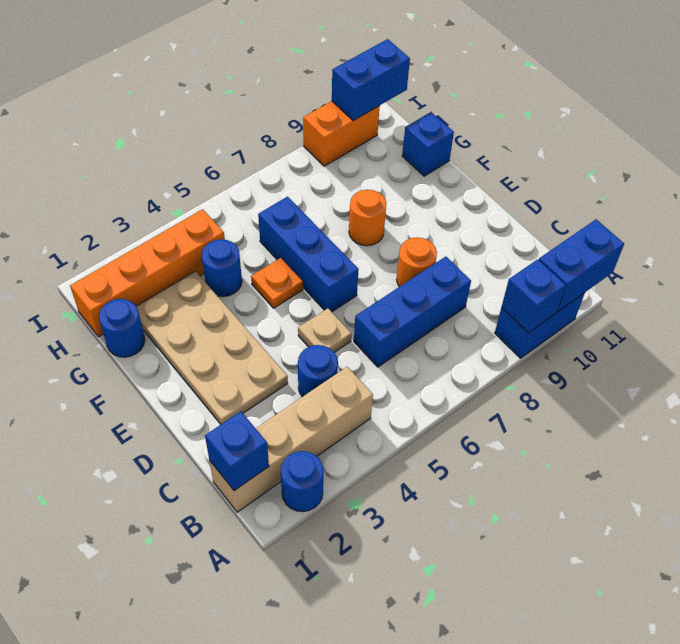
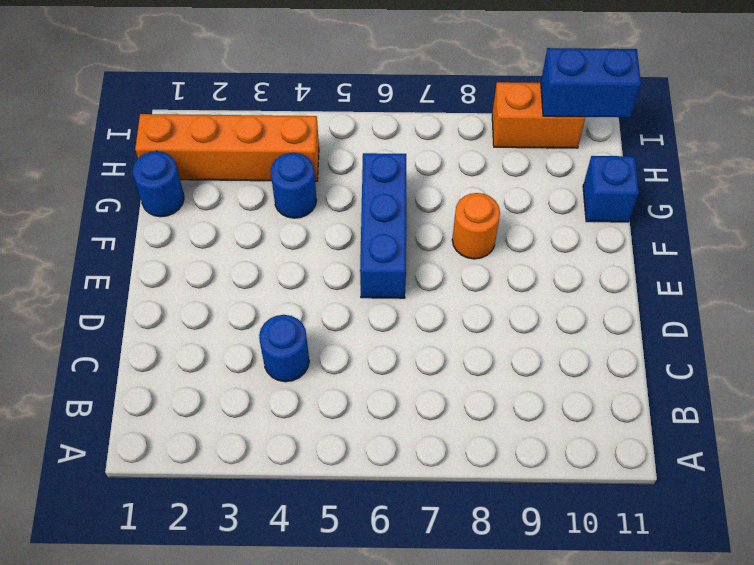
none -> blue round brick A2 level 1
none -> blue brick A9:A10 level 1
none -> tan brick B1:B4 level 1

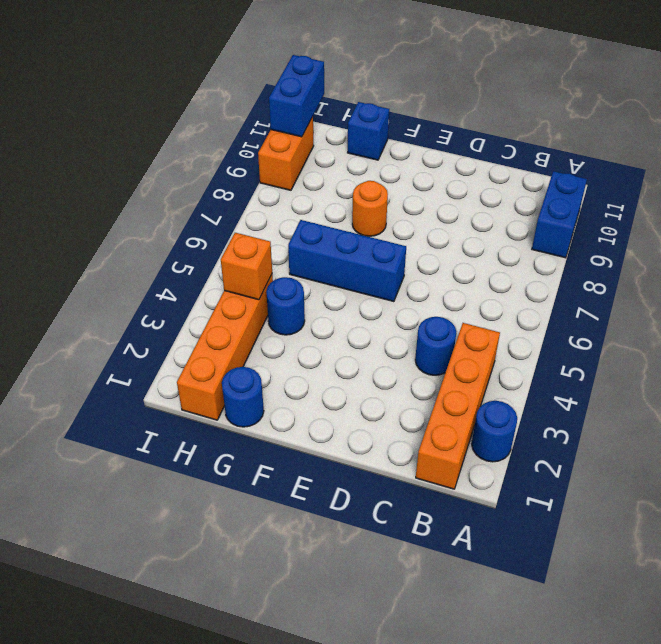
orange brick B1:B4 level 1 -> tan brick B1:B4 level 1
orange brick H4 level 2 -> none
none -> blue brick C6:C8 level 1
none -> tan plate D2:G3 level 1
none -> tan plate D5 level 1

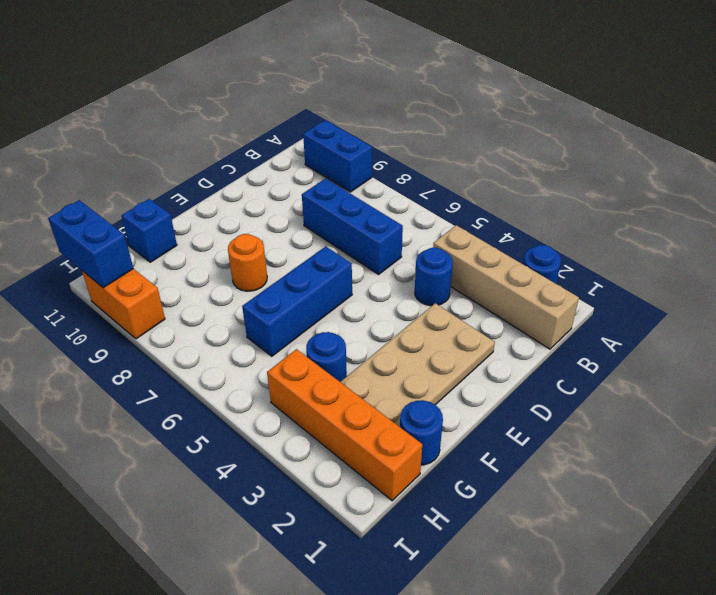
none -> tan plate D5 level 1
none -> orange round brick D8 level 1
none -> orange plate F5 level 1

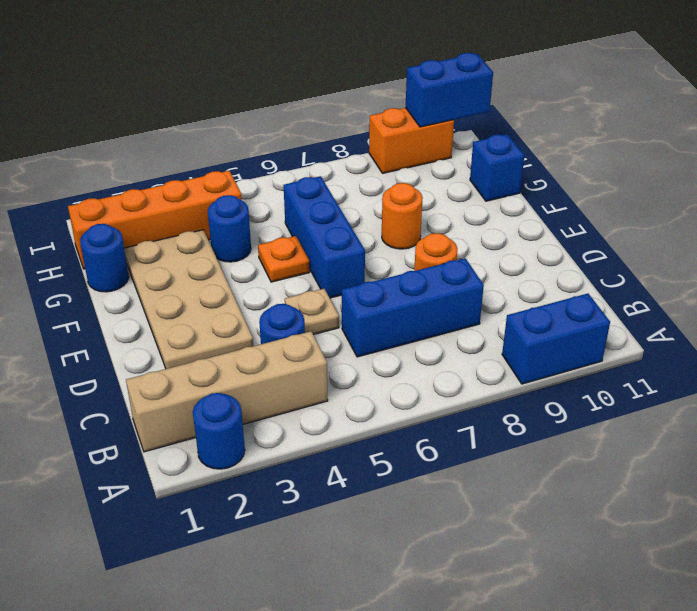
none -> blue brick A9 level 2
none -> blue brick A10:A11 level 2
none -> blue brick B1 level 2

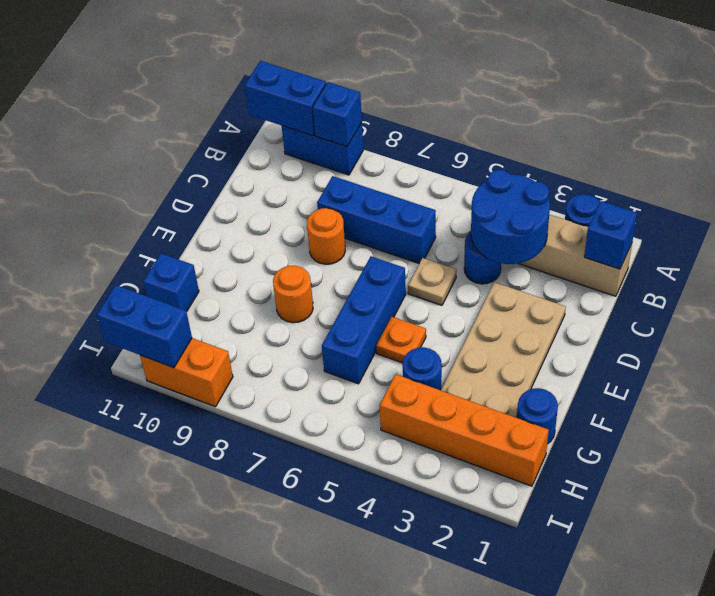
blue round brick B3:C4 level 2 -> none

